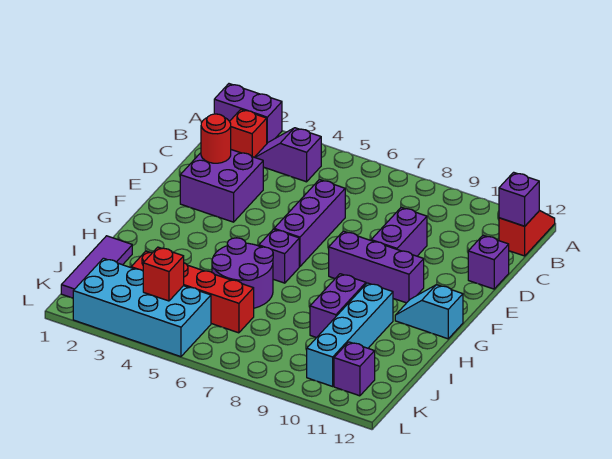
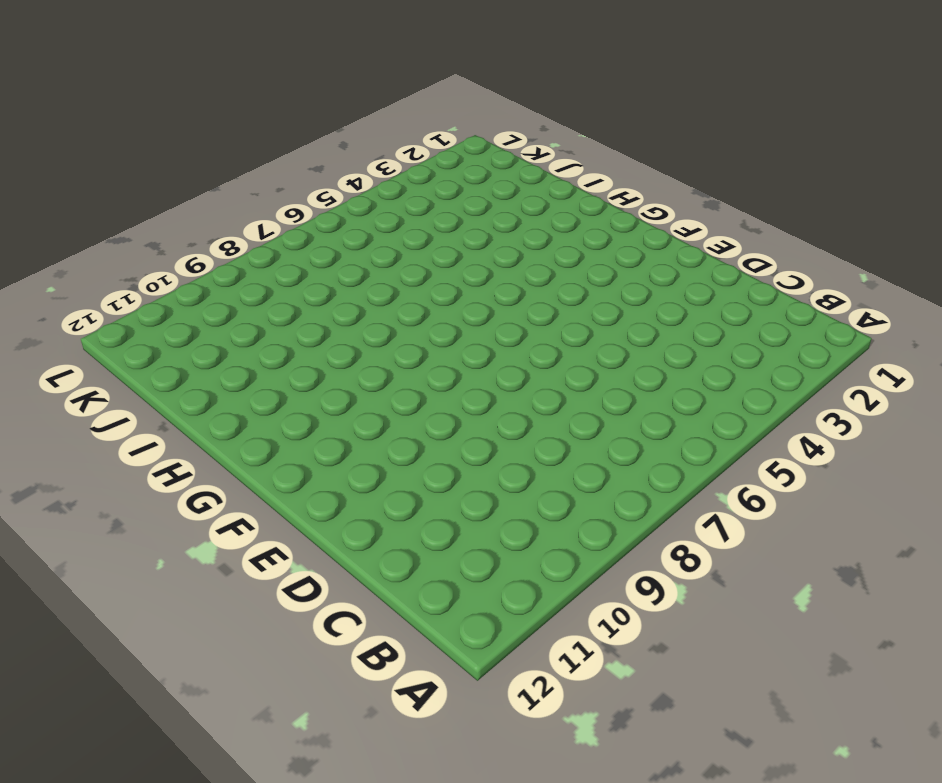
none -> purple brick A1:A2 level 1
none -> red slope A12:B12 level 1 top B
none -> red brick B2 level 1

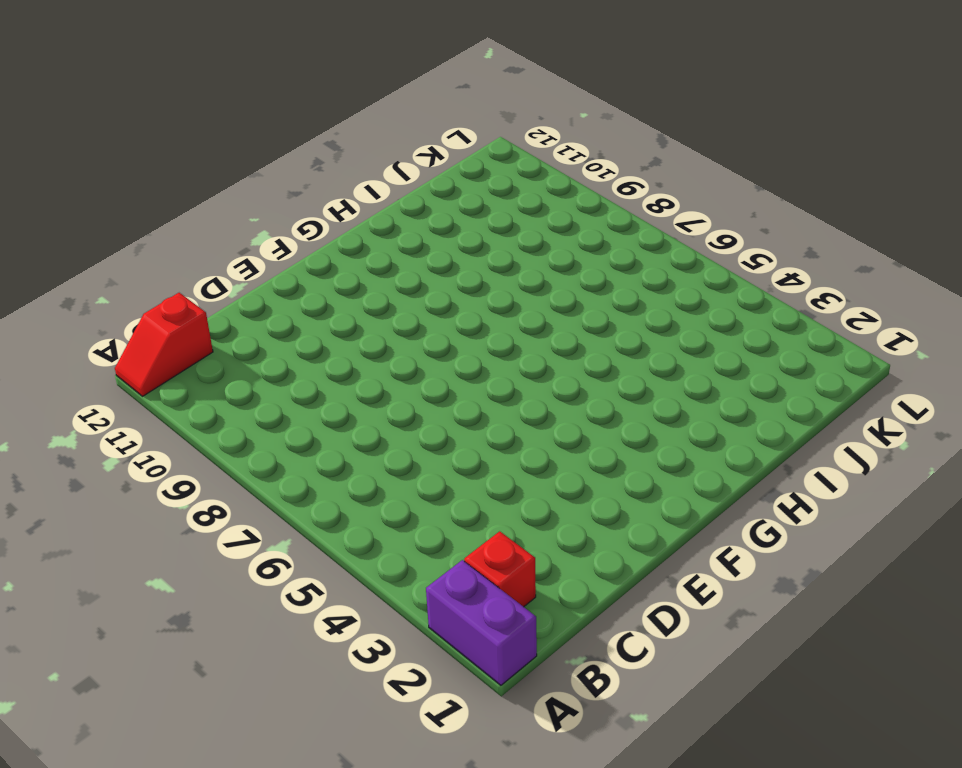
none -> purple slope B3:B4 level 1 top 4
none -> purple brick D2:E3 level 1
none -> purple brick D6:F6 level 1

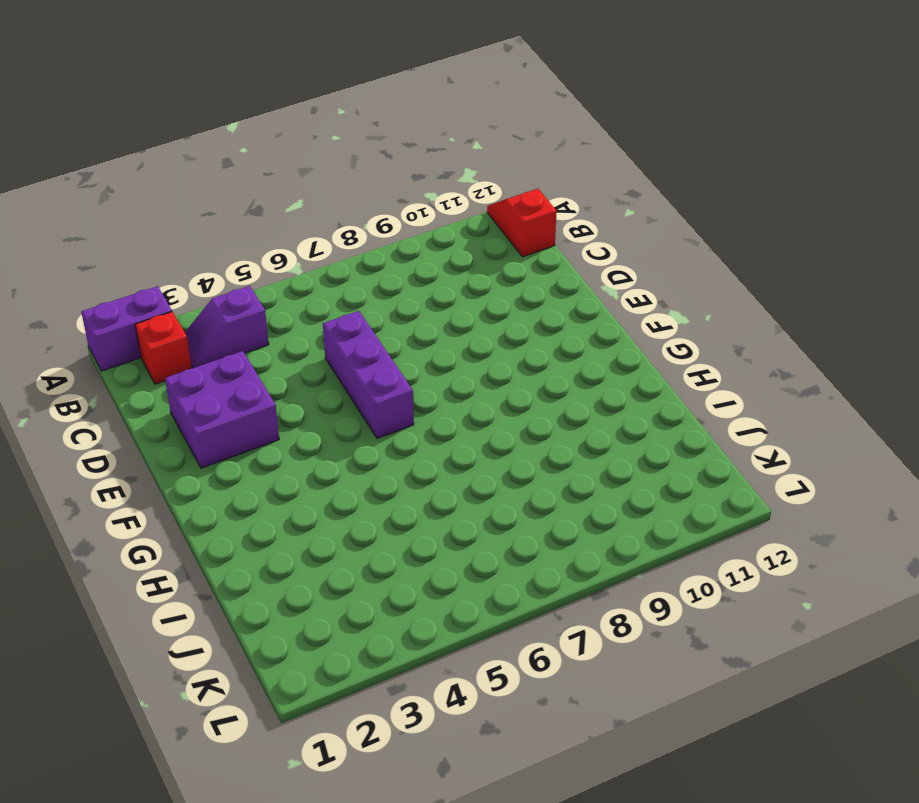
none -> purple brick D9:E9 level 1
none -> purple brick D12 level 1
none -> purple brick F8:F10 level 1

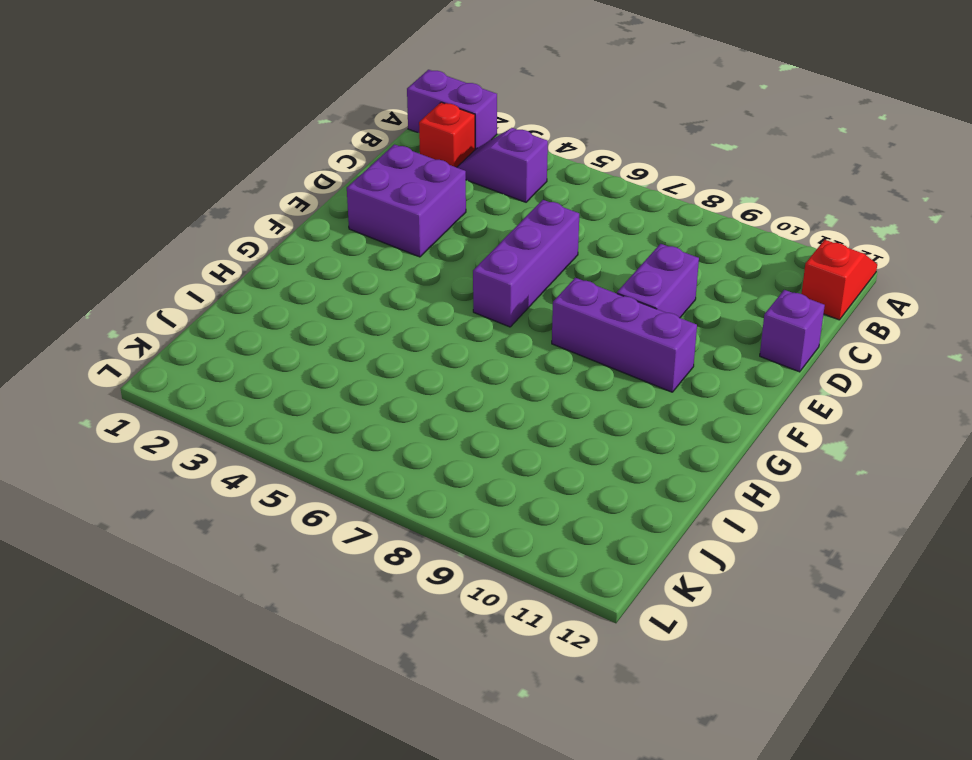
none -> purple brick G6 level 1
none -> cyan slope G11:G12 level 1 top 12
none -> purple round brick H5:I6 level 1

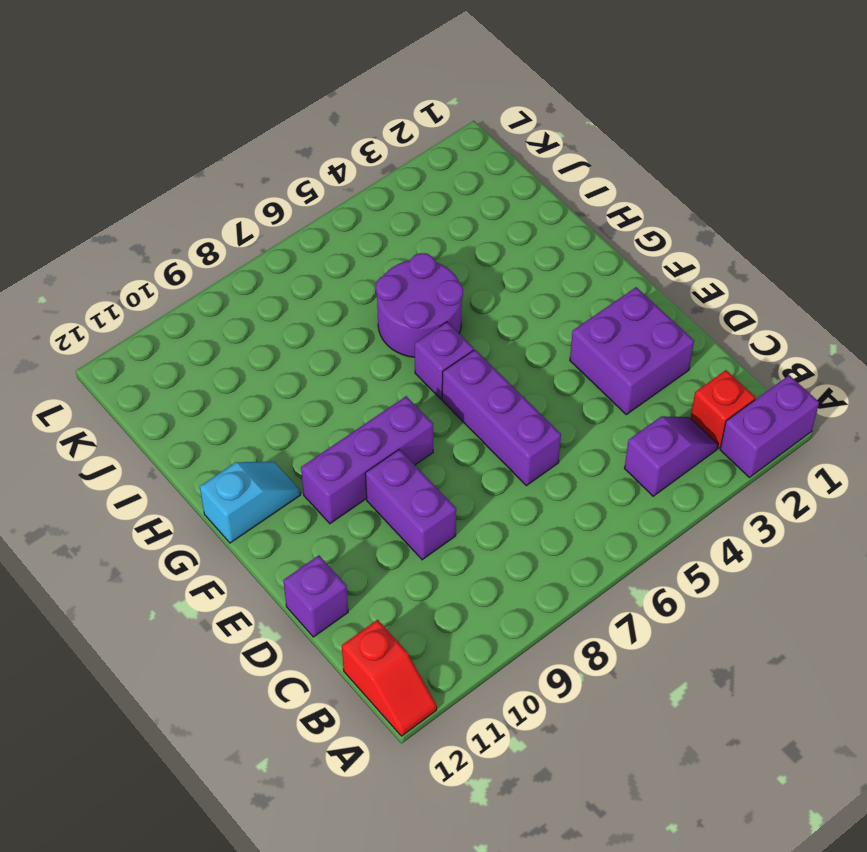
none -> purple brick H9:I9 level 1
none -> cyan brick H10:K10 level 1
none -> purple tile I1:K1 level 1

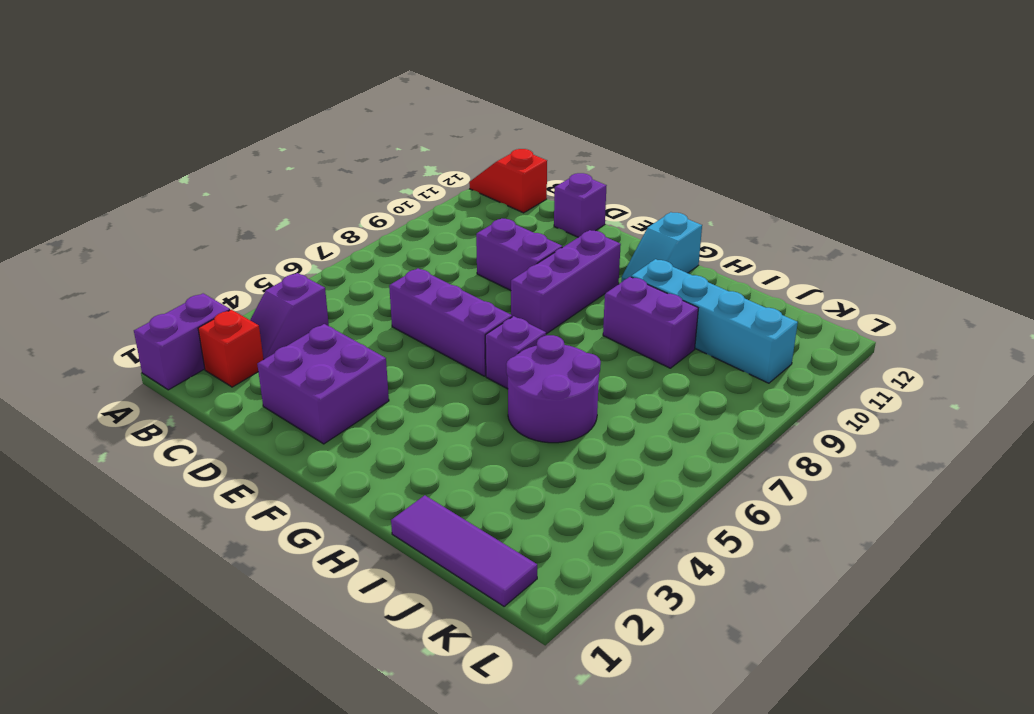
none -> red brick J3:J6 level 1
none -> cyan brick K2:L5 level 1
none -> purple brick K11 level 1

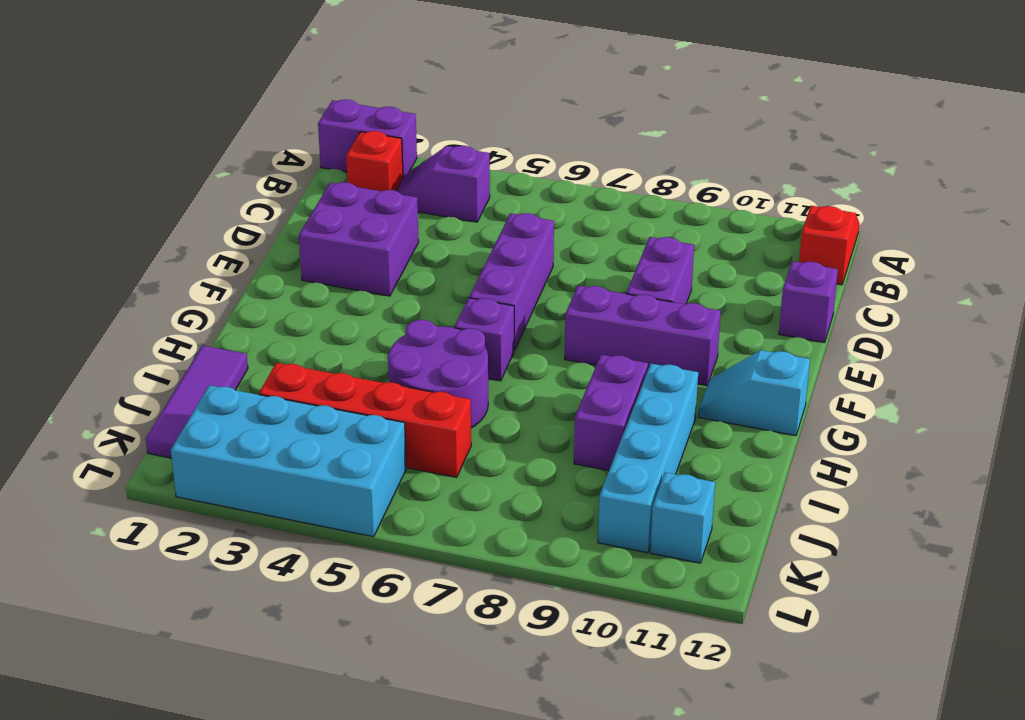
cyan brick K11 level 1 -> purple brick K11 level 1
none -> purple brick B12 level 2
none -> red round brick D2 level 2
none -> red brick K4 level 2

